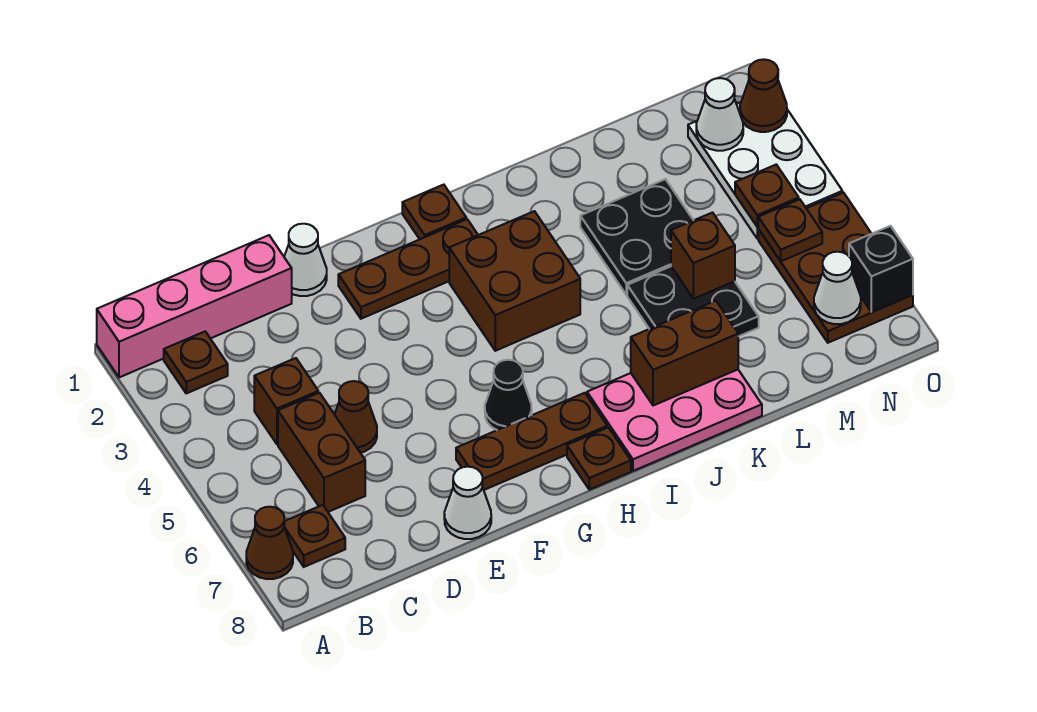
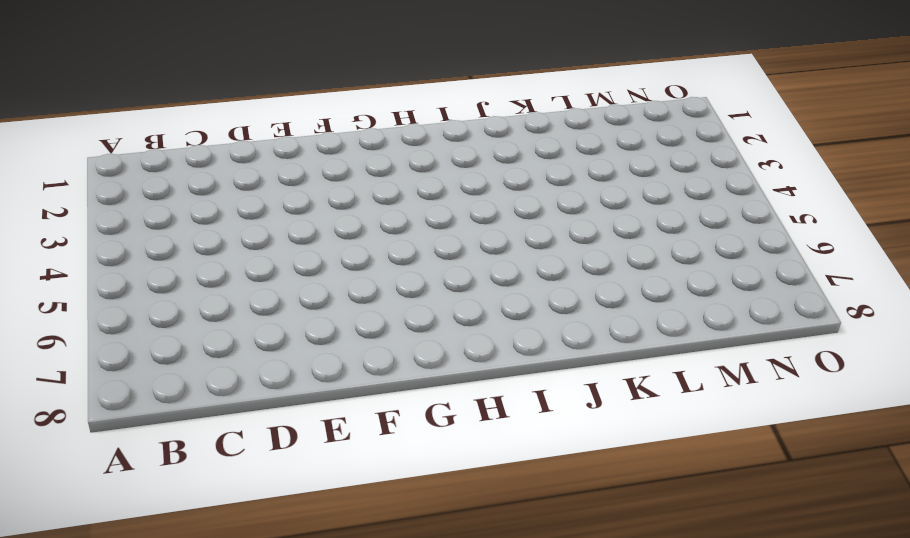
none -> pink brick A1:D1 level 1
none -> brown cone A7 level 1
none -> brown plate B2 level 1

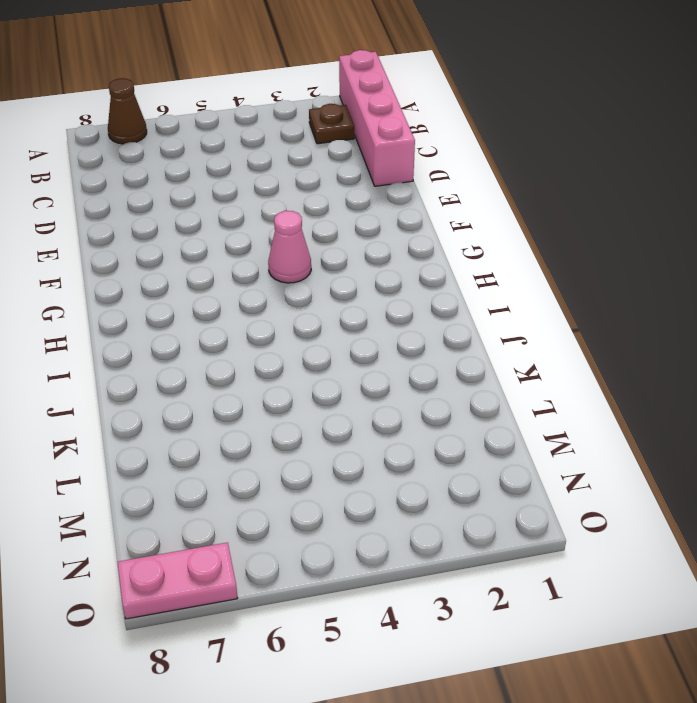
pink cone G4 level 1 -> none
pink plate O7:O8 level 1 -> brown plate N5:O7 level 1
none -> brown plate B7 level 1
none -> brown brick C4 level 1
none -> brown brick C5:C6 level 1

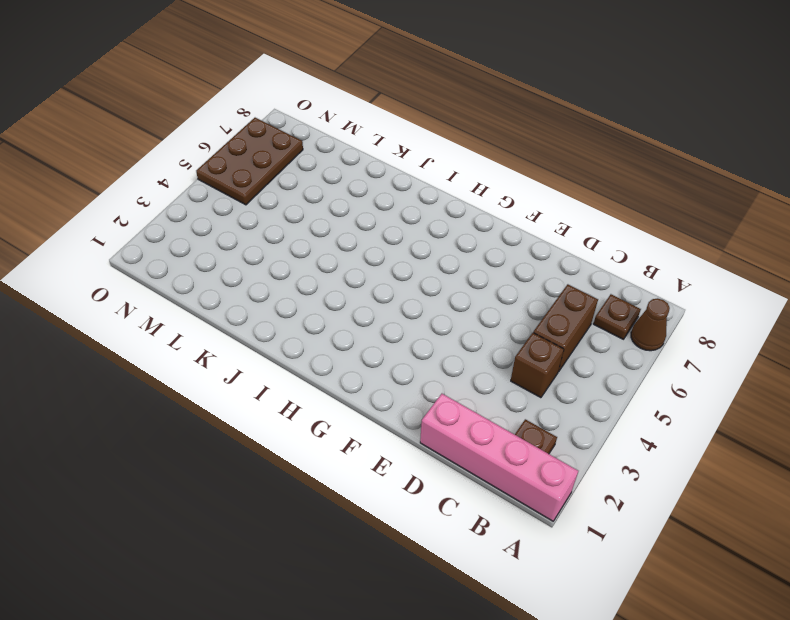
none -> brown cone D5 level 1
none -> white cone E1 level 1
none -> white cone E8 level 1

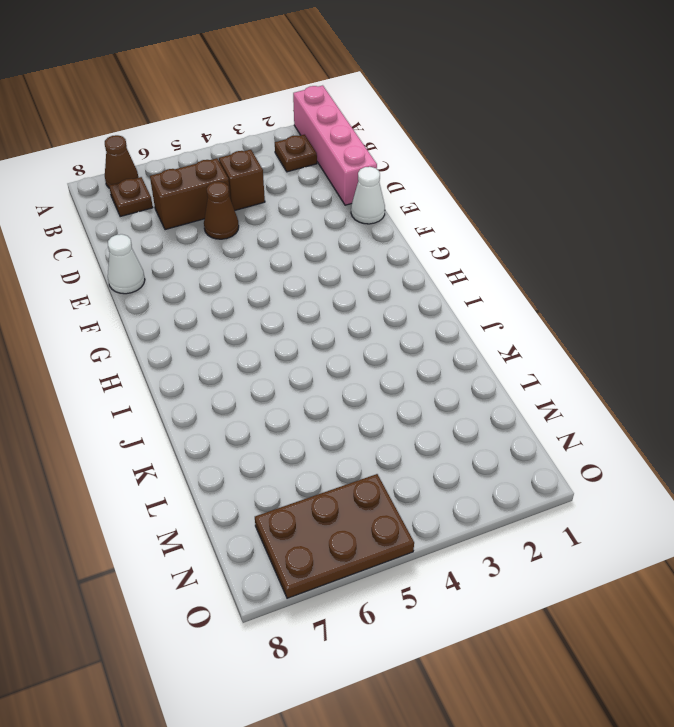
none -> brown plate F2:H2 level 1
none -> brown plate F7:H7 level 1
none -> black cone G6 level 1

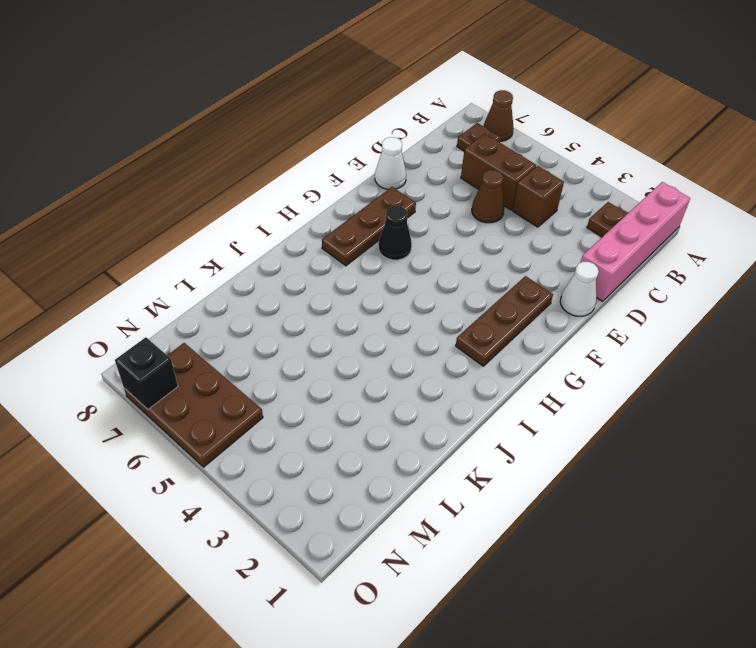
none -> brown plate H1 level 1
none -> brown brick H3:I4 level 1
none -> brown plate H8 level 1

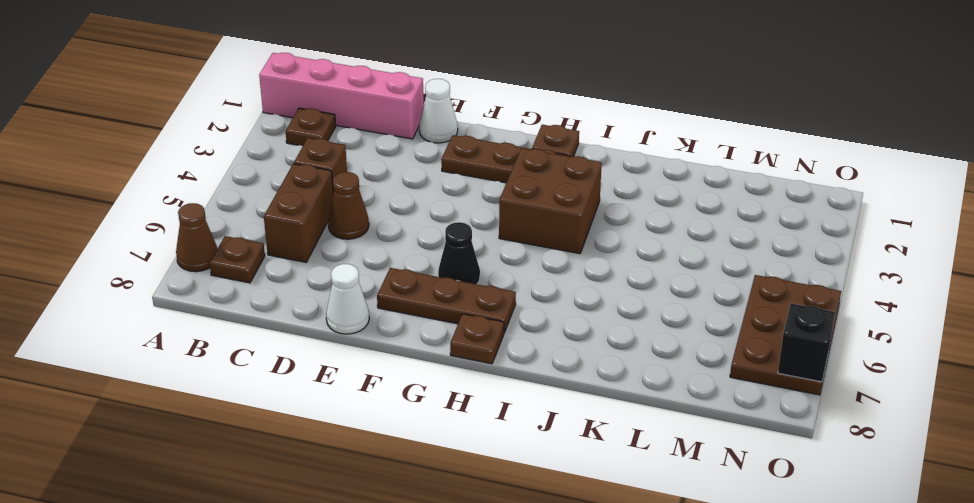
none -> pink plate I7:K8 level 1
none -> black plate K3:L4 level 1
none -> black plate K5:L6 level 1

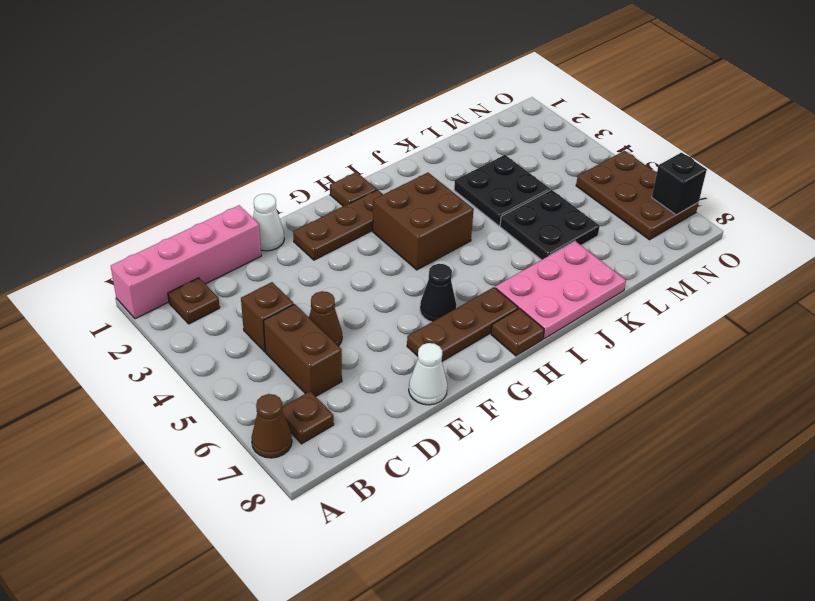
none -> white plate N2:O4 level 1
none -> brown brick J7:K7 level 2
none -> brown brick L5 level 2

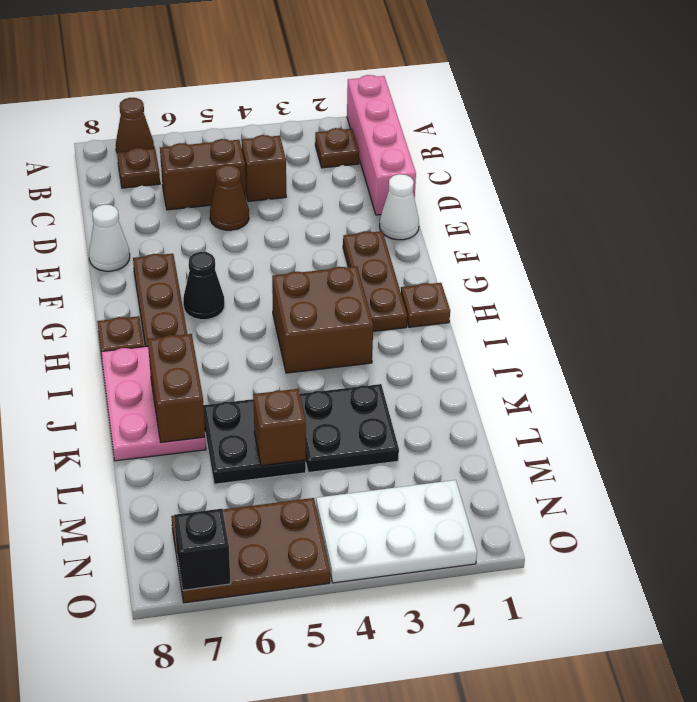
none -> white cone N2 level 2
none -> brown plate N4 level 2
none -> brown plate N5 level 2

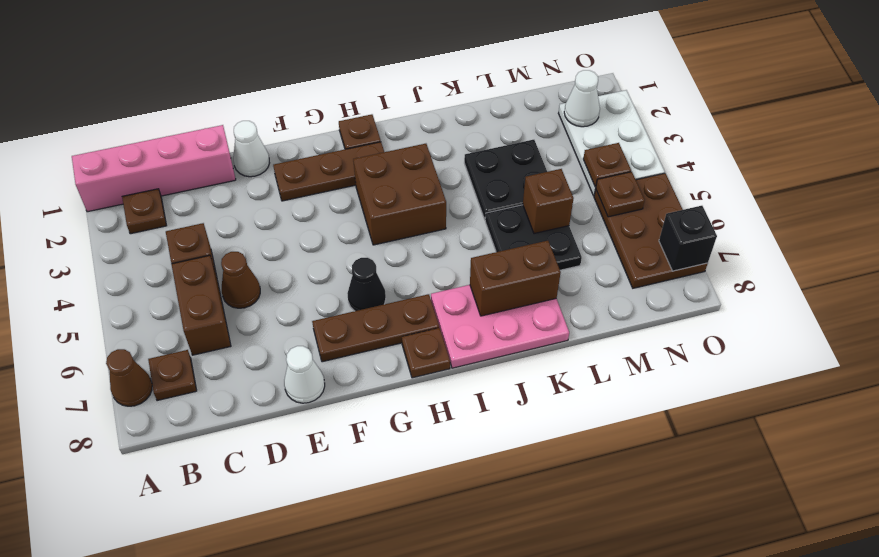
none -> white cone N7 level 2
none -> brown cone O2 level 2

